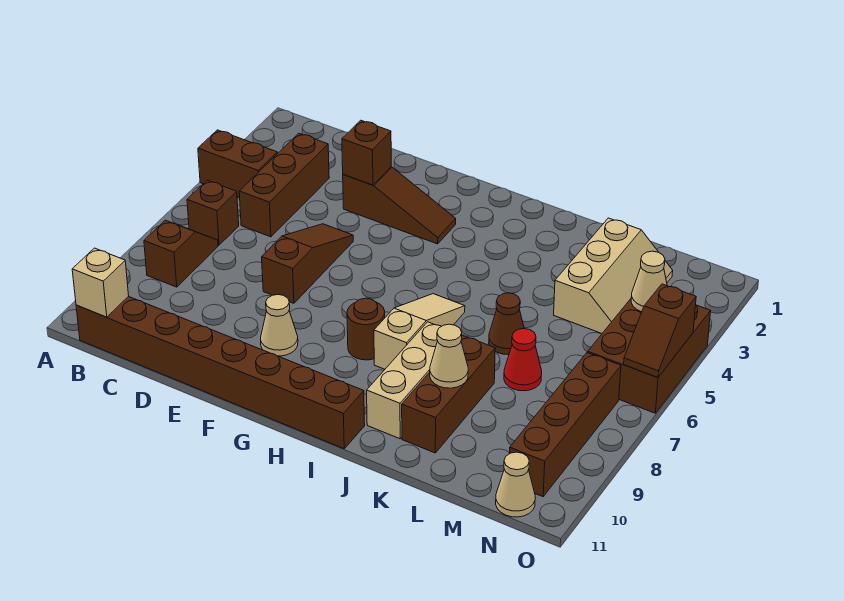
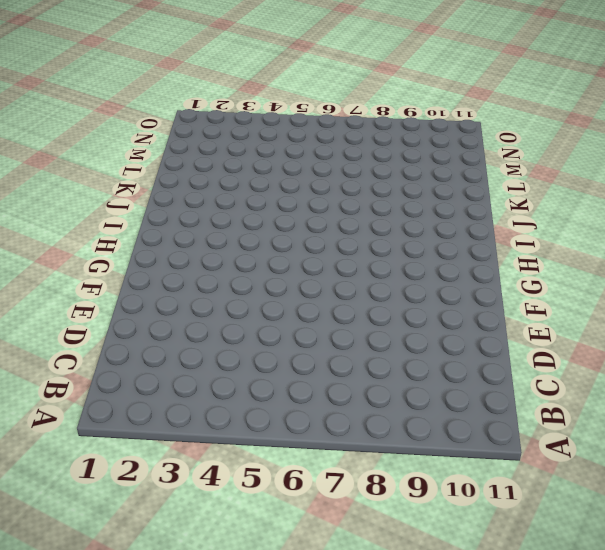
none -> brown brick A4:B4 level 1
none -> brown brick B6 level 1
none -> brown slope B7:B8 level 1 top 8

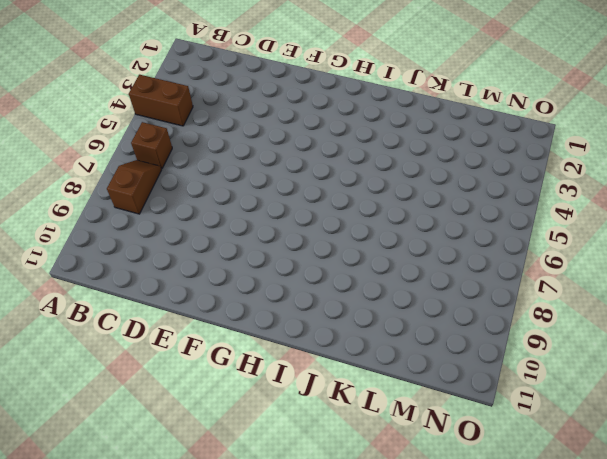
none -> brown brick B11:I11 level 1
none -> brown brick C3:C5 level 1
none -> brown slope E3:G3 level 1 top E

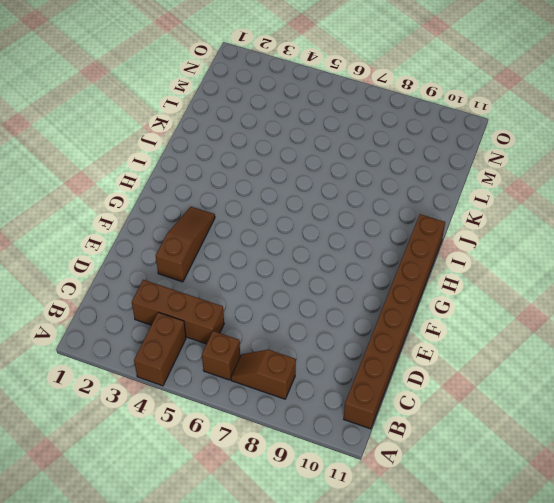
none -> brown slope E5:E7 level 1 top 7
none -> tan cone F9 level 1
none -> brown round brick H8 level 1

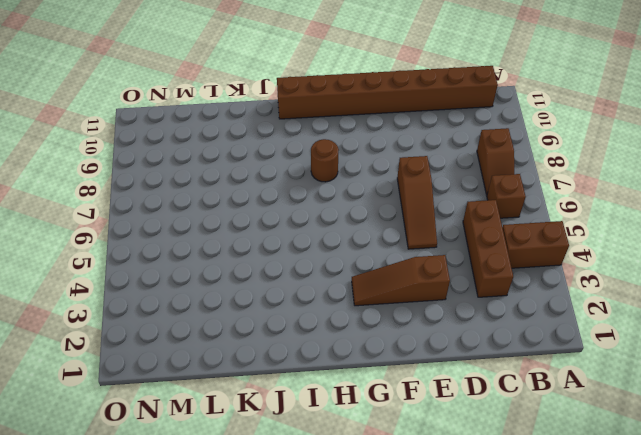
none -> tan cone F9 level 1
none -> tan slope I6:I8 level 1 top 8
none -> tan brick J8:J10 level 1

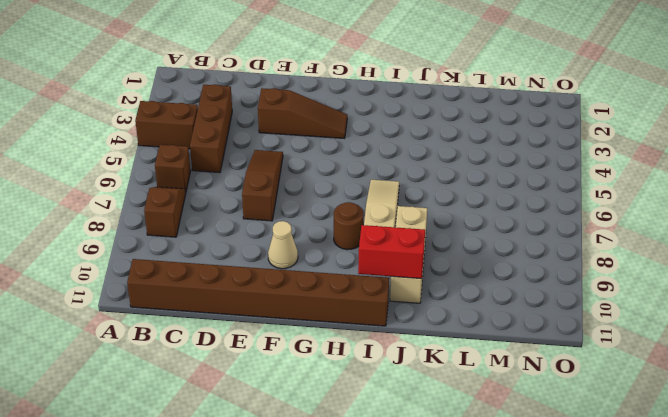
red brick I10:J10 level 2 -> none
none -> brown cone K6 level 1
none -> brown brick K8:K10 level 1
none -> tan slope L2:M4 level 1 top L

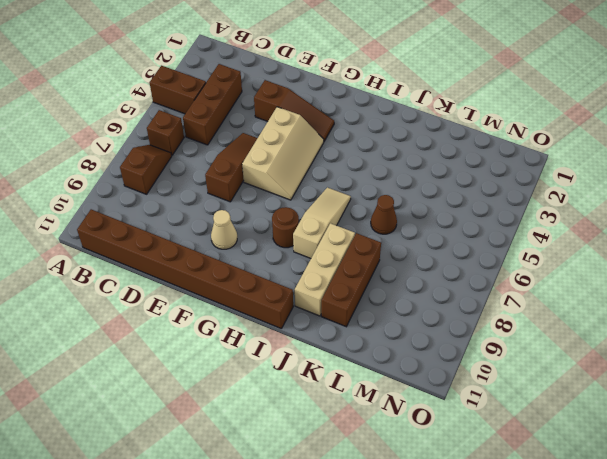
tan slope F4:G6 level 1 top F -> tan slope L2:M4 level 1 top L
none -> red cone L7 level 1
none -> brown brick N4:O6 level 1
none -> brown brick N7:N10 level 1

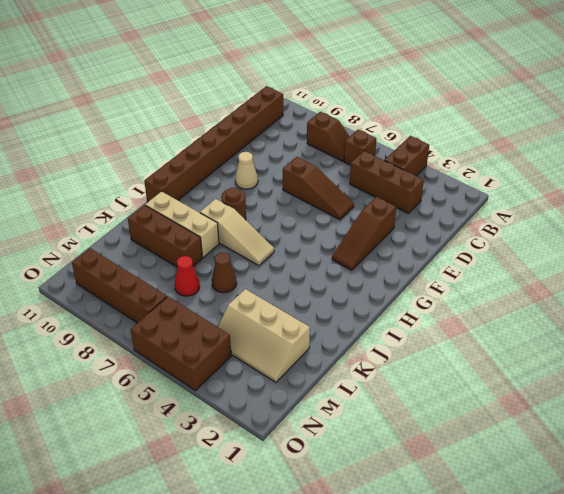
none -> tan cone N11 level 1
none -> tan brick B11 level 2
none -> brown brick E3 level 2

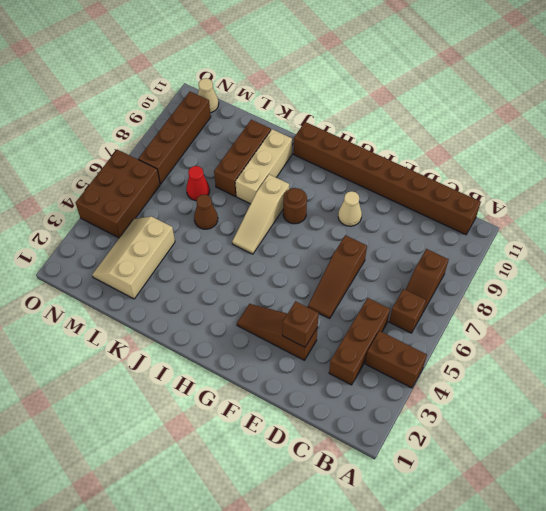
none -> tan brick B11 level 2
none -> tan cone K9 level 2
none -> tan cone N4 level 2

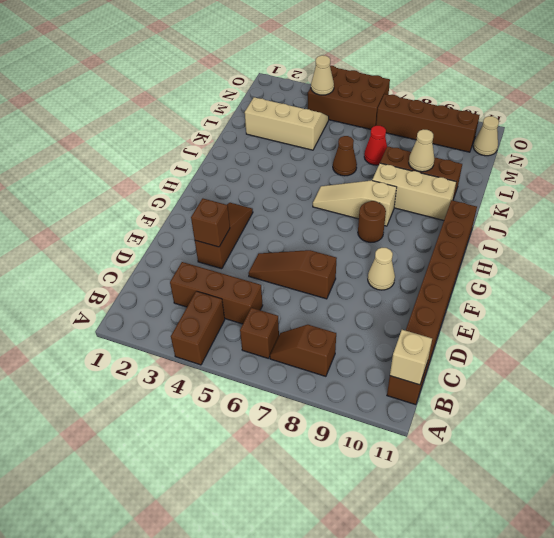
none -> brown slope O5:O6 level 2 top 5

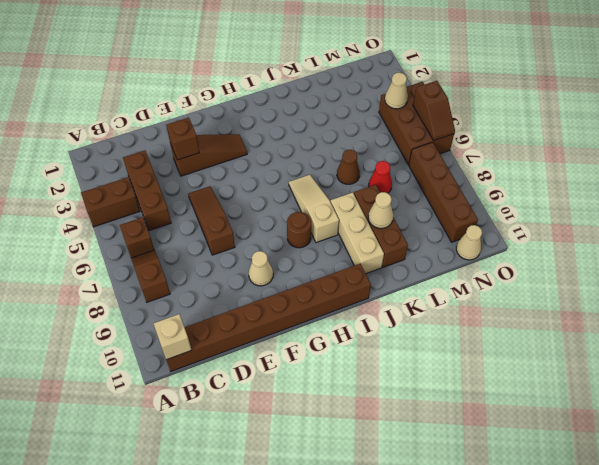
none -> tan slope L2:M4 level 1 top L

